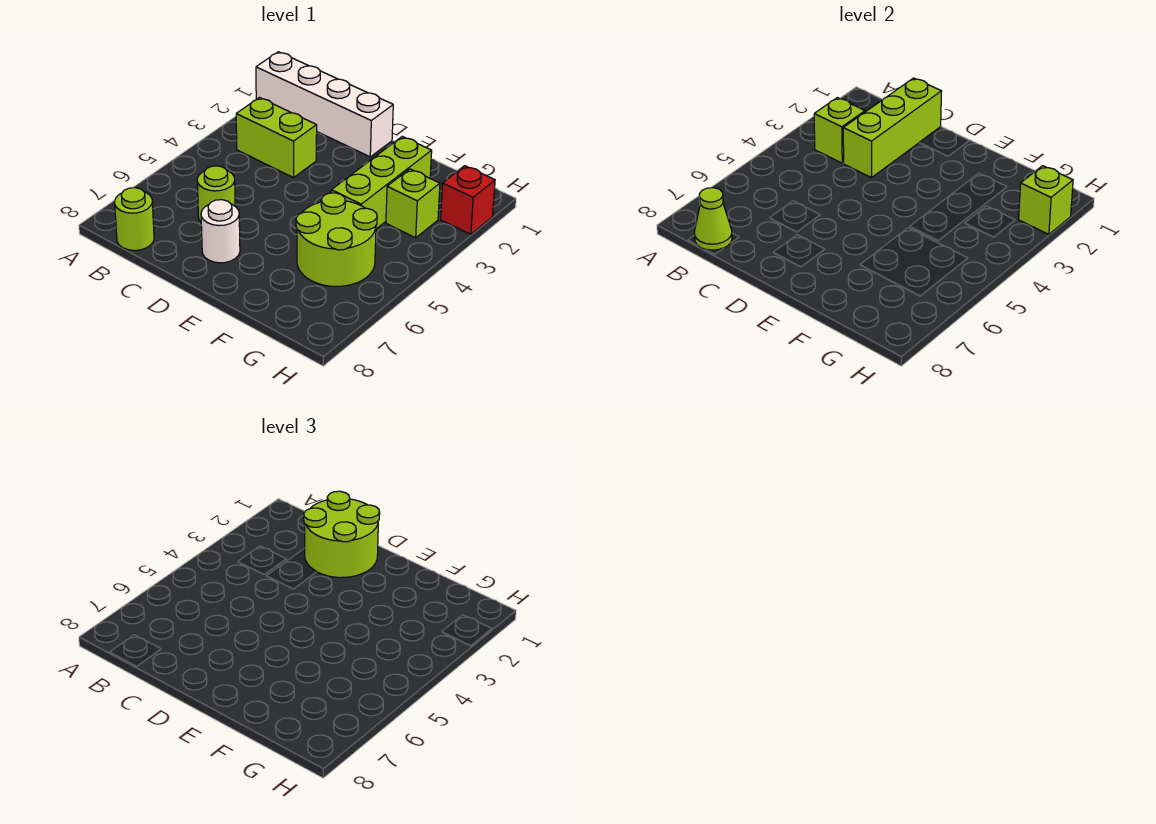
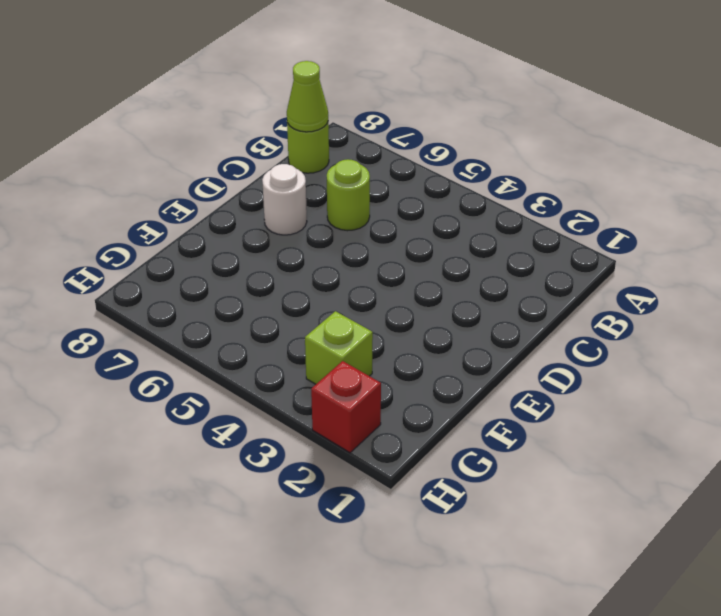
none -> white brick A1:D1 level 1
none -> lime brick B3:C3 level 1
none -> lime brick F2:F4 level 1

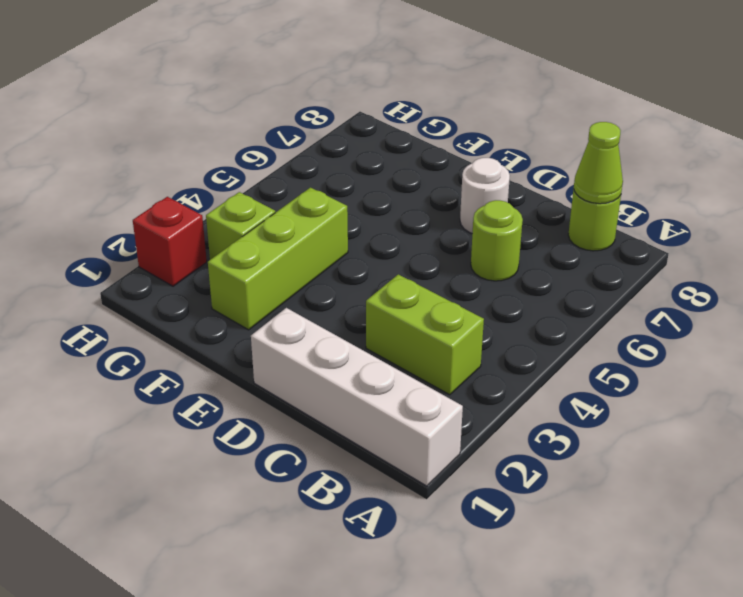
none -> lime round brick F5:G6 level 1
none -> lime brick B3 level 2
none -> lime brick C1:C3 level 2

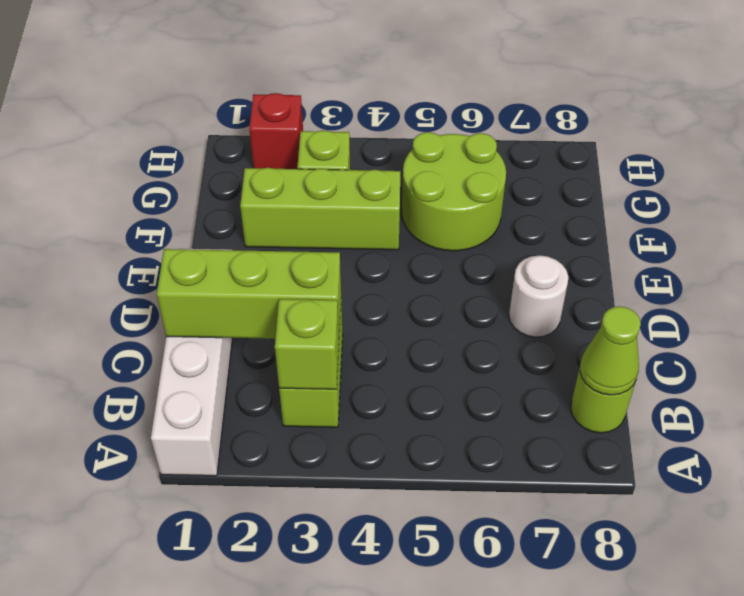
none -> lime round brick C6 level 1
none -> lime brick H2 level 2
none -> lime round brick C1:D2 level 3

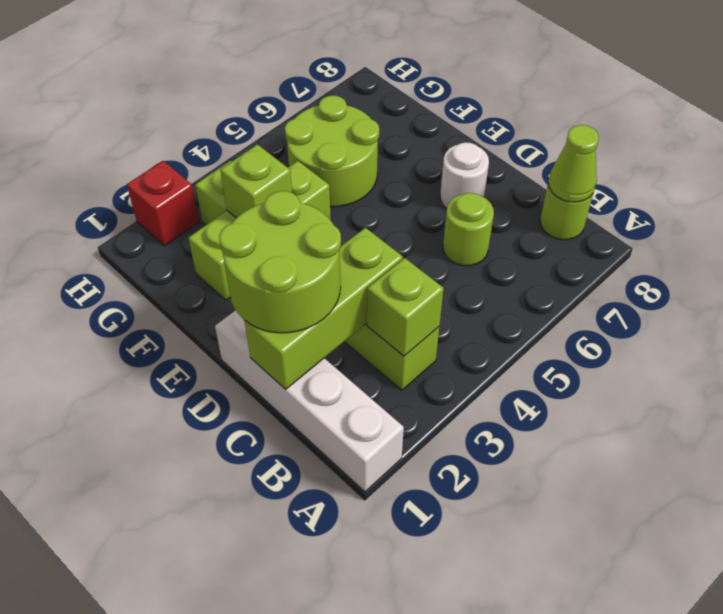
lime brick F3 level 2 -> lime brick H2 level 2

